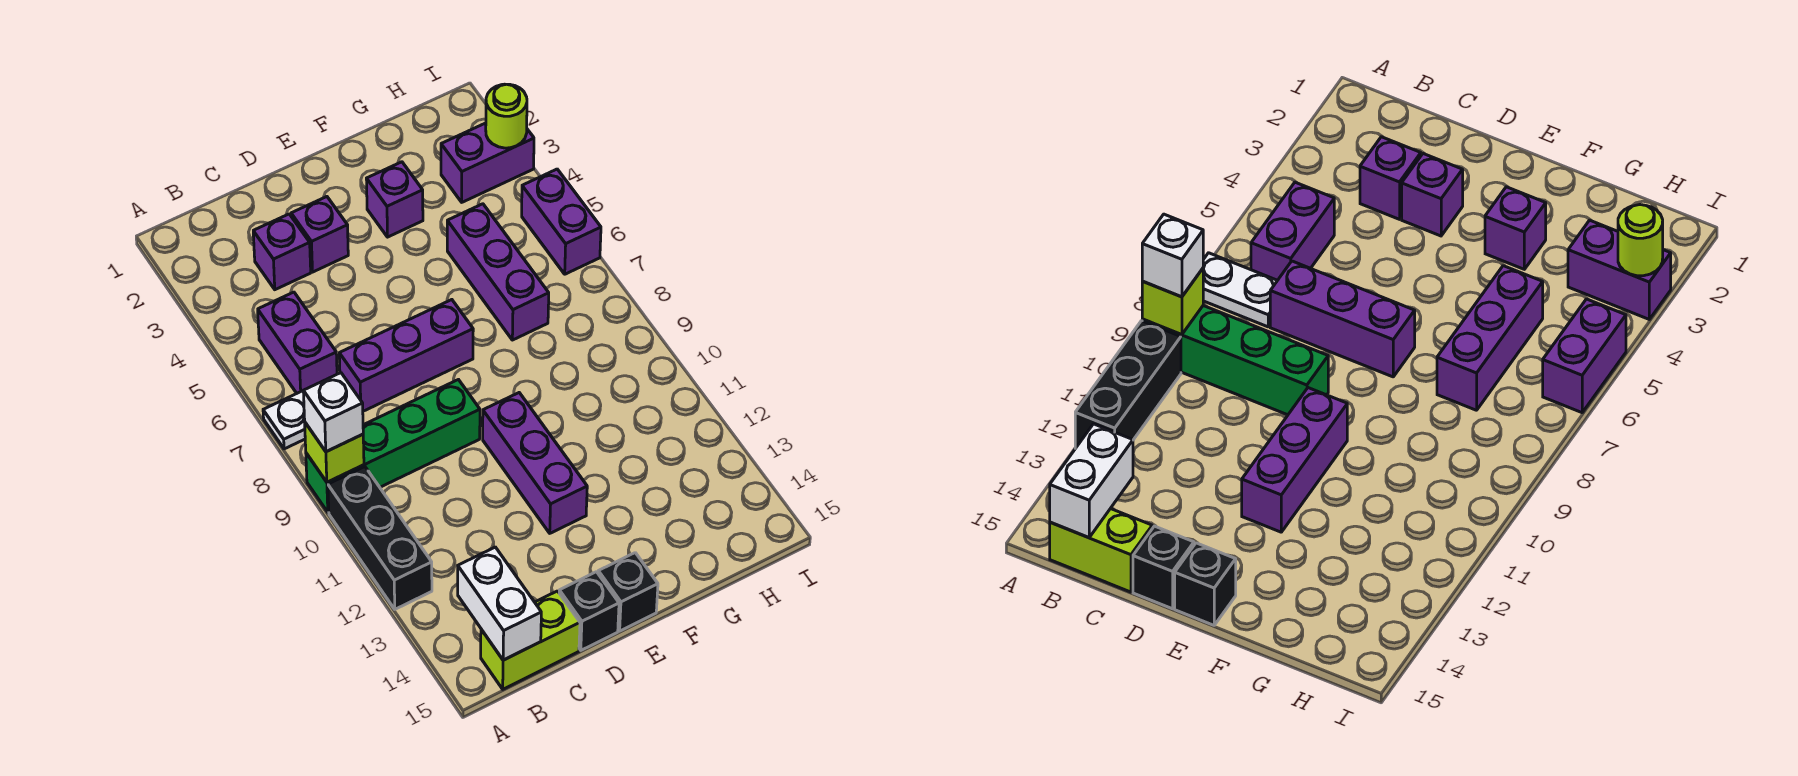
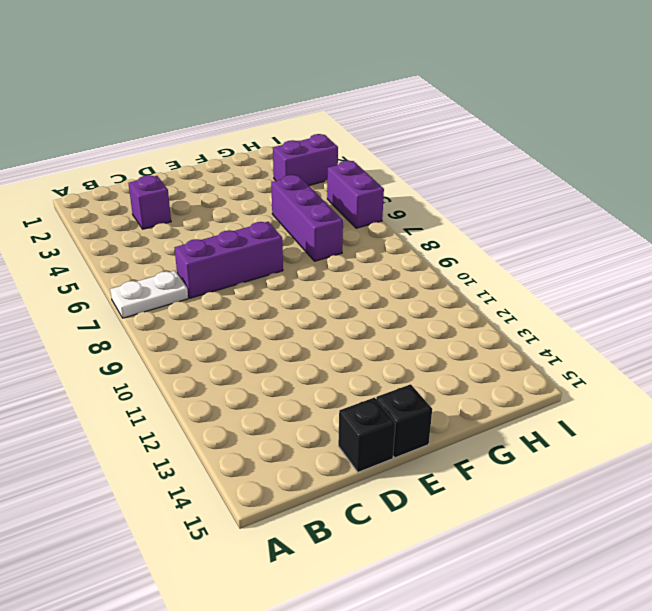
none -> green brick A9:D9 level 1
none -> black brick A10:A12 level 1
none -> purple brick B5:B6 level 1

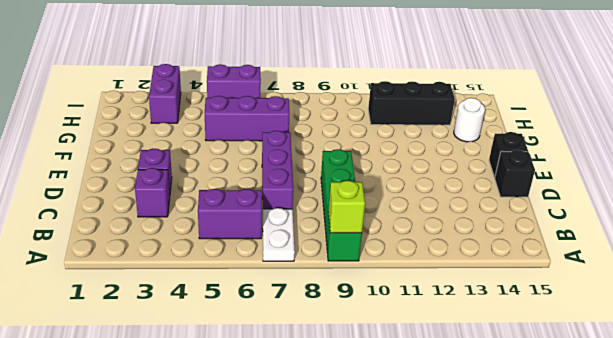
white round brick G14 level 1 -> none
black brick H11:H13 level 1 -> black brick A10:A12 level 1
none -> lime brick B15:C15 level 1
none -> purple brick E10:E12 level 1
none -> purple brick F3 level 1

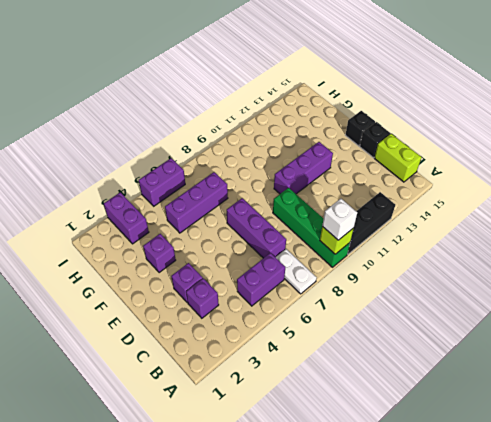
none -> white brick B14:B15 level 2
none -> lime round brick I3 level 2

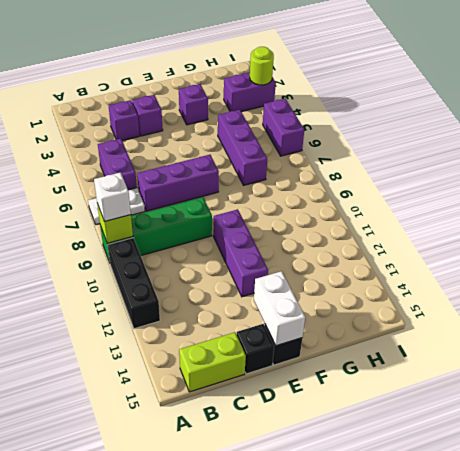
white brick E14:E15 level 2 -> white brick B14:B15 level 2

